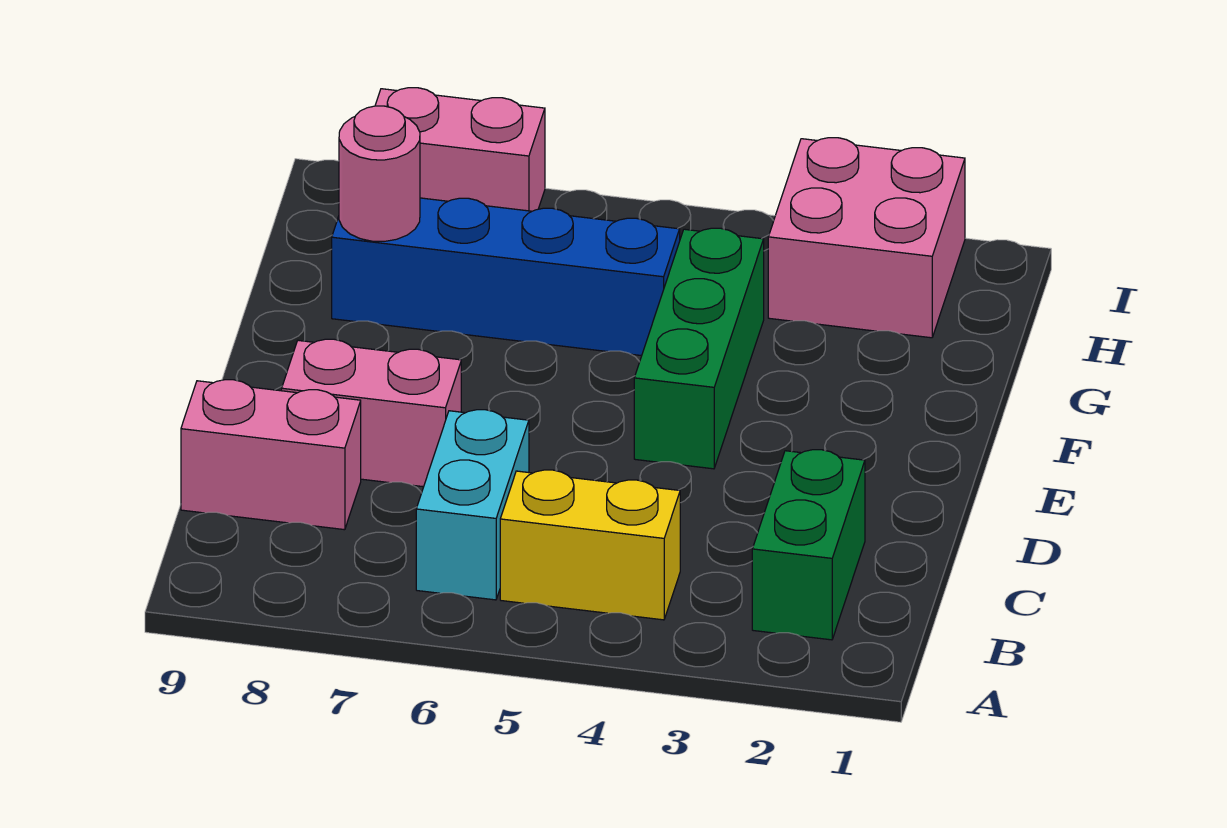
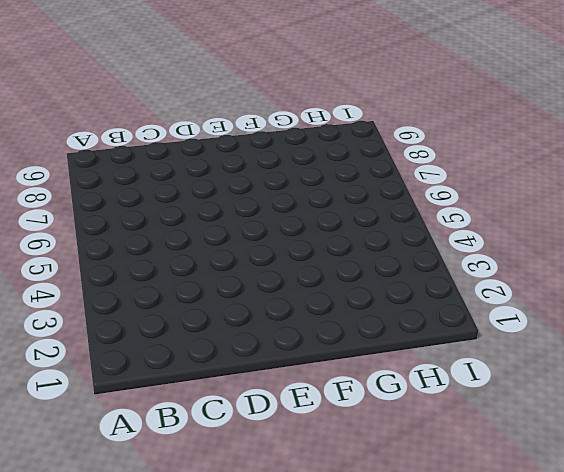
none -> green brick B2:C2 level 1
none -> yellow brick B4:B5 level 1

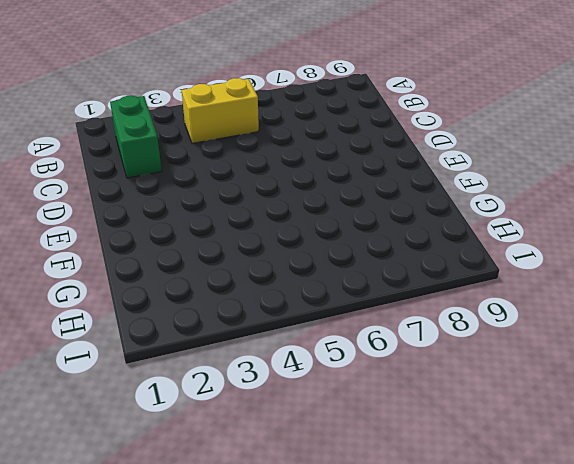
none -> cyan brick B6:C6 level 1
none -> pink brick C8:C9 level 1

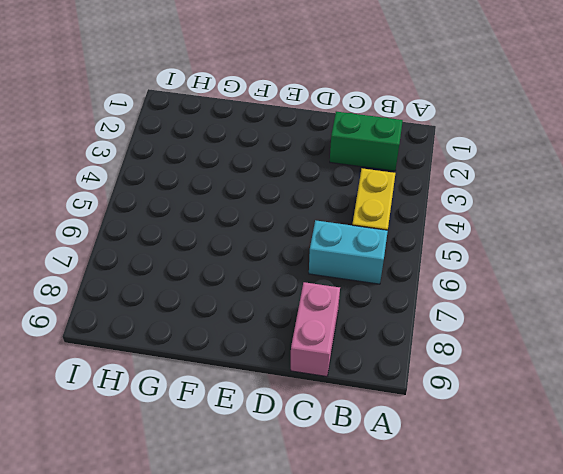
none -> pink brick D7:D8 level 1
none -> green brick E4:G4 level 1

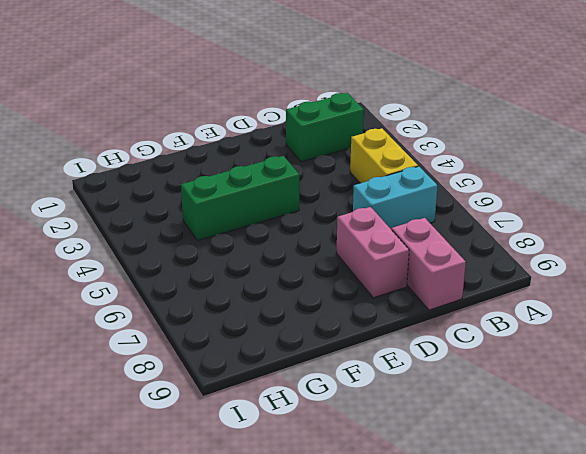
none -> blue brick G5:G8 level 1
none -> pink brick H2:I3 level 1

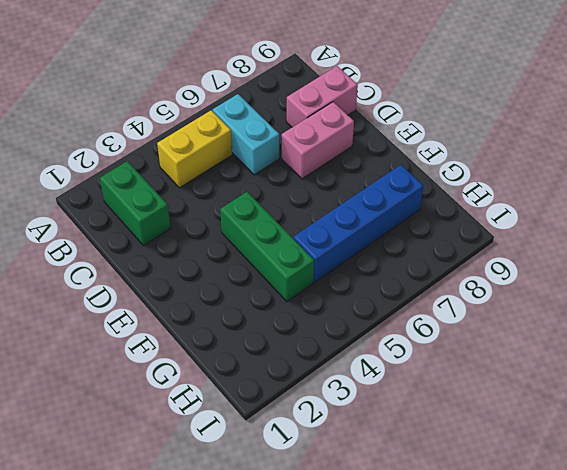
none -> pink brick H2:I3 level 1
none -> pink brick I7:I8 level 1

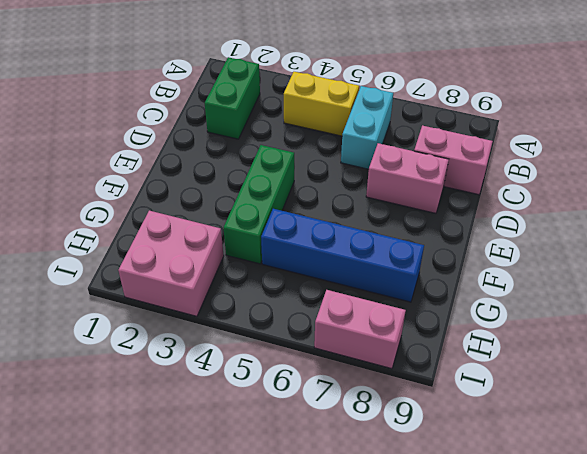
none -> pink round brick G8 level 2

